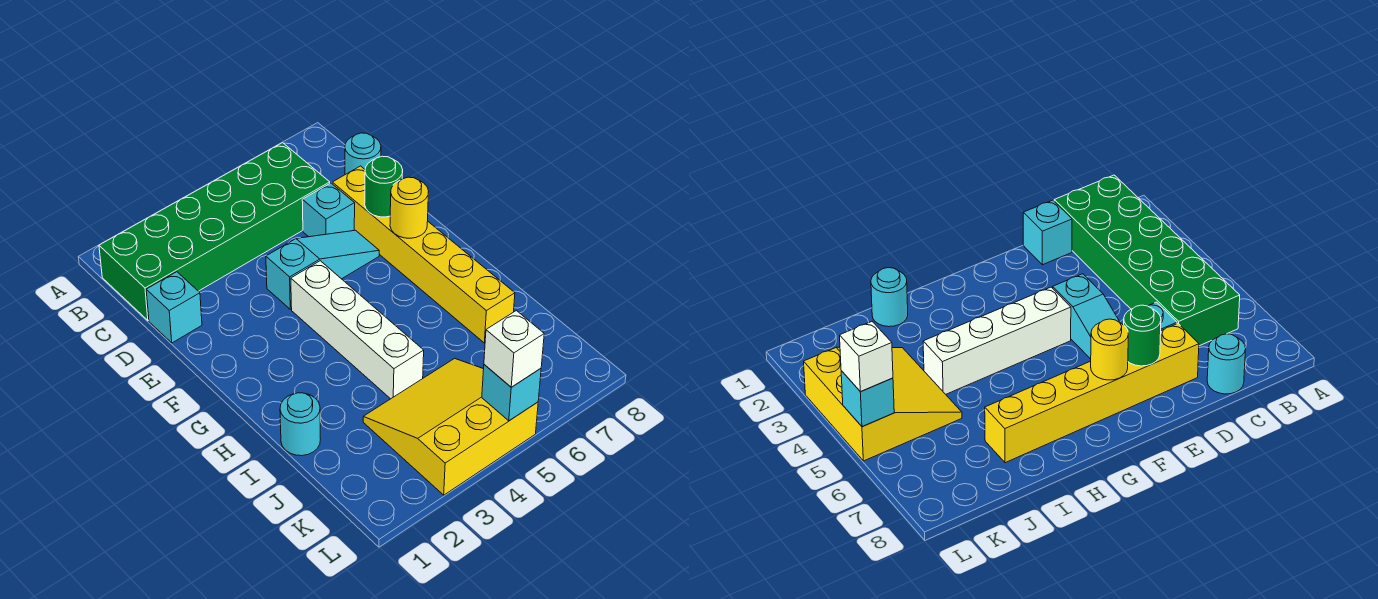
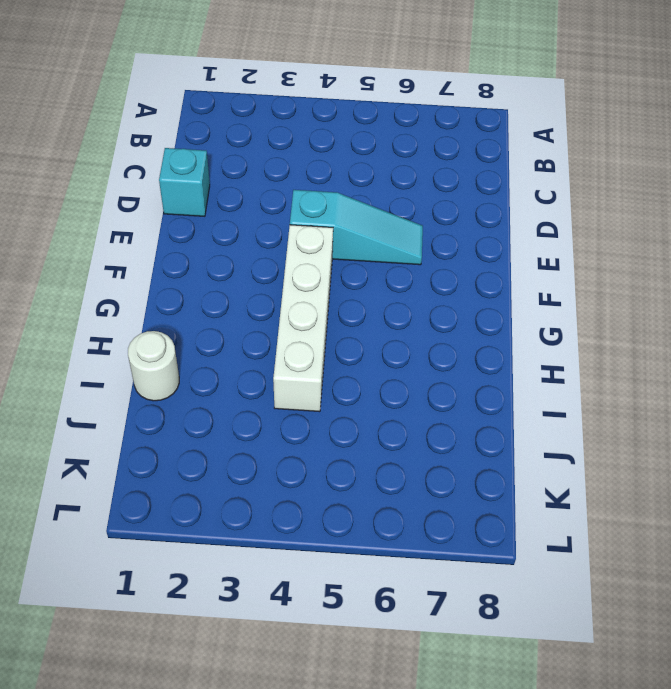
white round brick I1 level 1 -> cyan round brick I1 level 1
none -> green brick B1:C6 level 1
none -> cyan round brick C8 level 1
none -> cyan brick D6 level 1

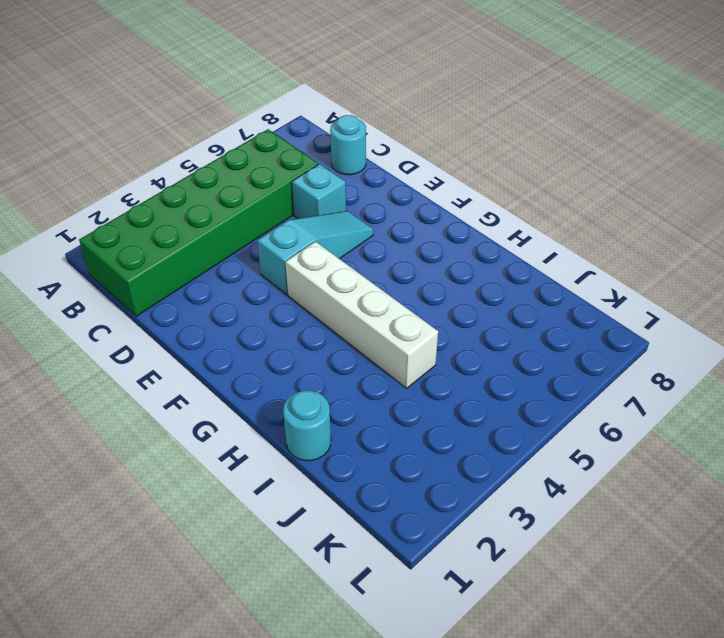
none -> cyan brick D1 level 1
none -> yellow brick D7:I7 level 1
none -> yellow slope J3:L5 level 1 top L

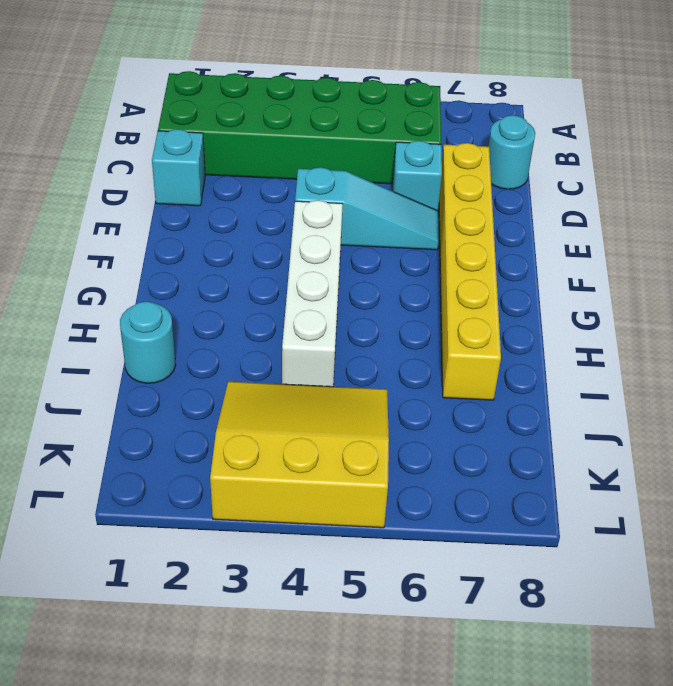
none -> green round brick E7 level 2
none -> yellow round brick F7 level 2
none -> cyan brick L5 level 2

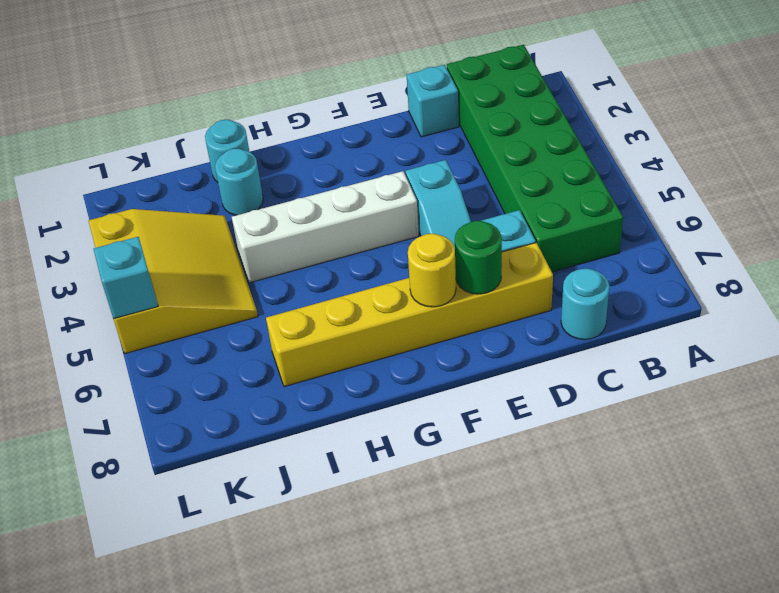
cyan round brick I2 level 1 -> none
none -> white brick L5 level 3

